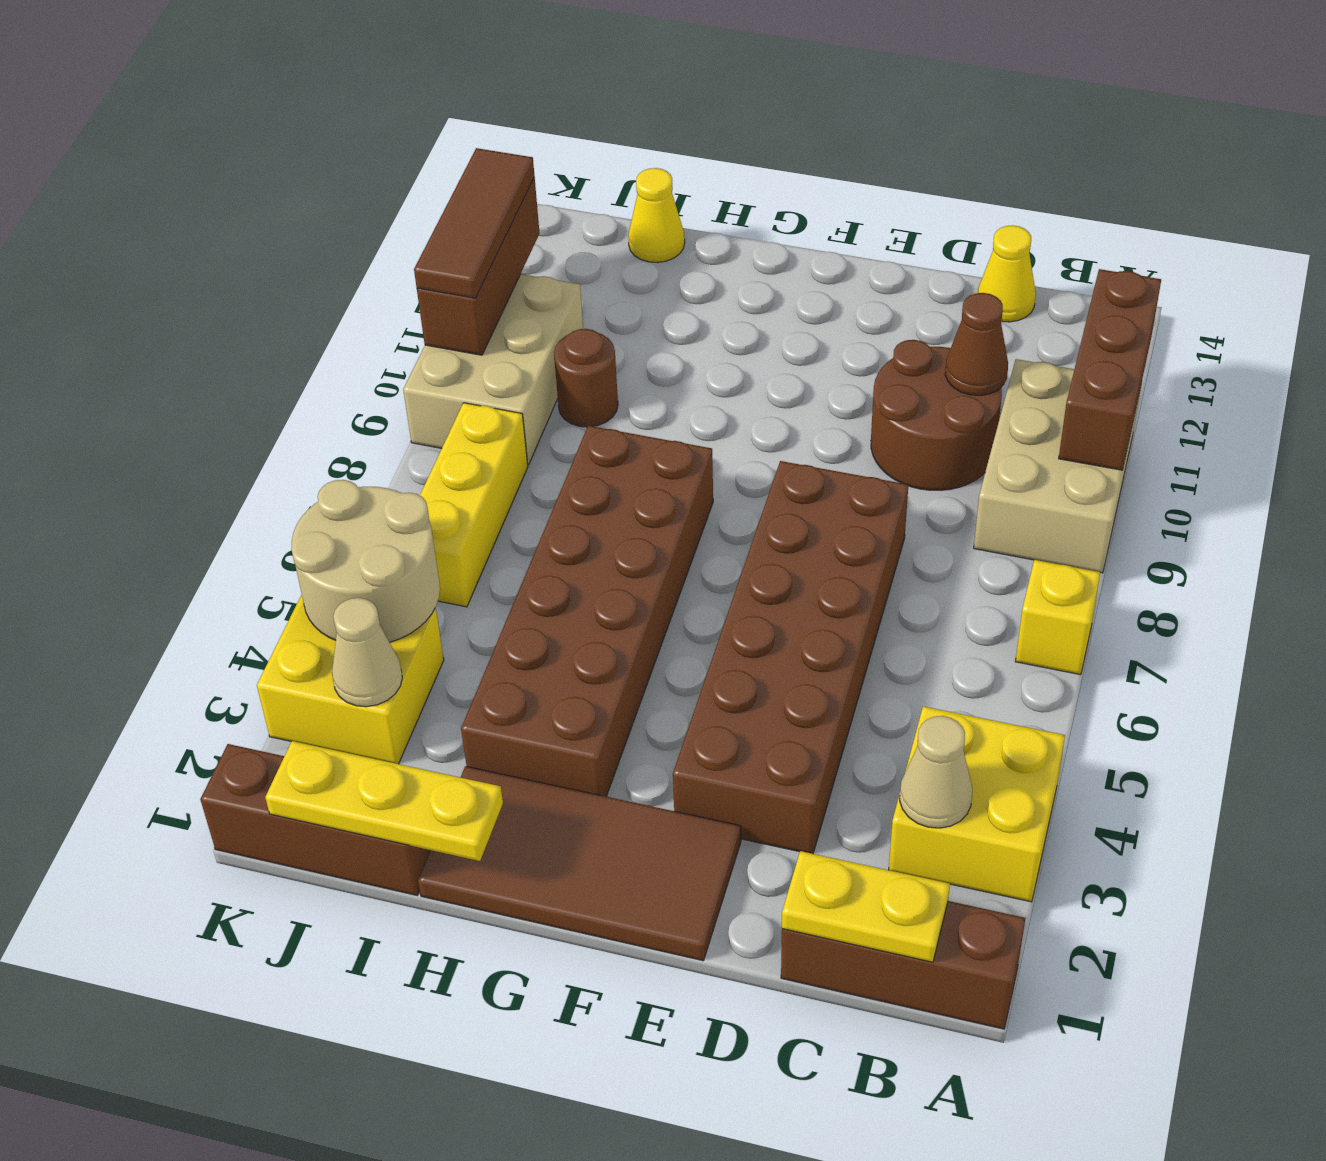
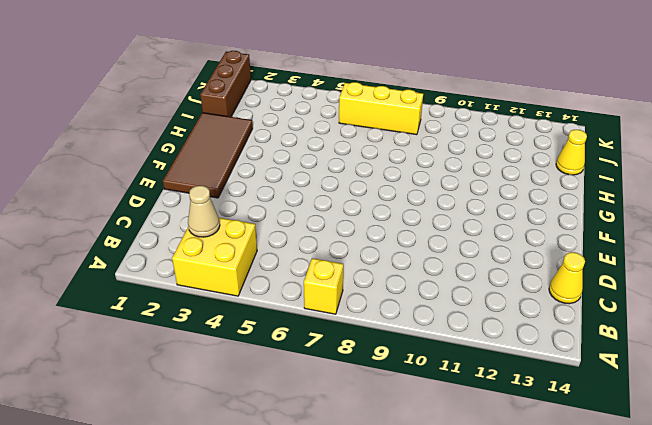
none -> brown brick A1:C1 level 1
none -> tan brick A9:B11 level 1
none -> brown round brick C10:D11 level 1

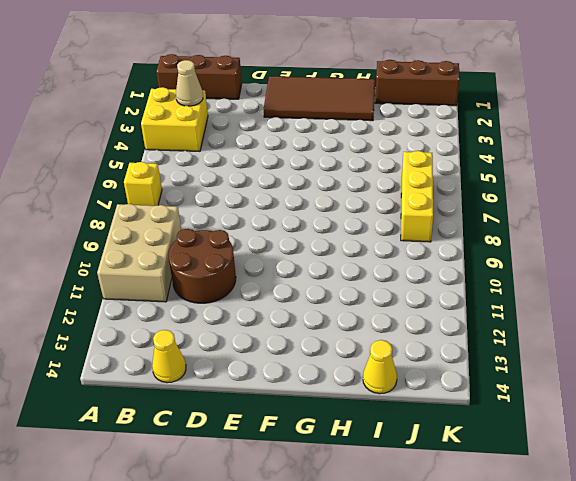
none -> brown brick D3:E8 level 1
none -> brown brick G3:H8 level 1
none -> brown round brick I10 level 1

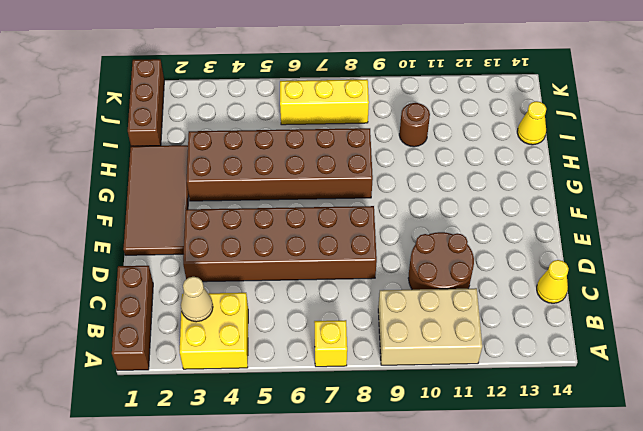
none -> yellow brick J3:K4 level 1
none -> tan brick J9:K11 level 1
none -> brown brick A10:A12 level 2

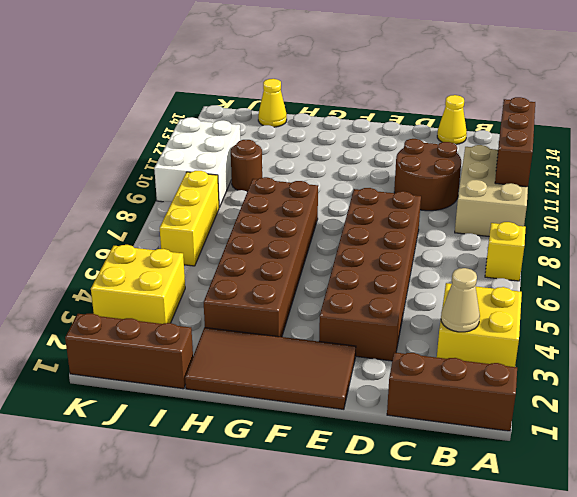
white brick J9:K11 level 1 -> tan brick J9:K11 level 1
none -> yellow plate B1:C1 level 2
none -> brown cone C11 level 2
none -> yellow plate H1:J1 level 2

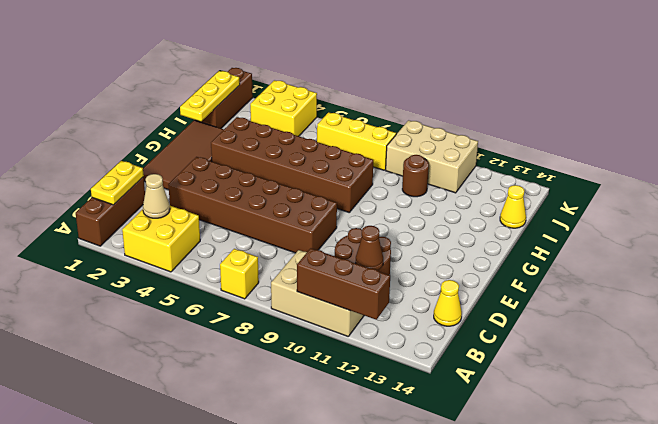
none -> tan cone J3 level 2
none -> tan round brick J4:K5 level 2
none -> brown brick K10:K12 level 2

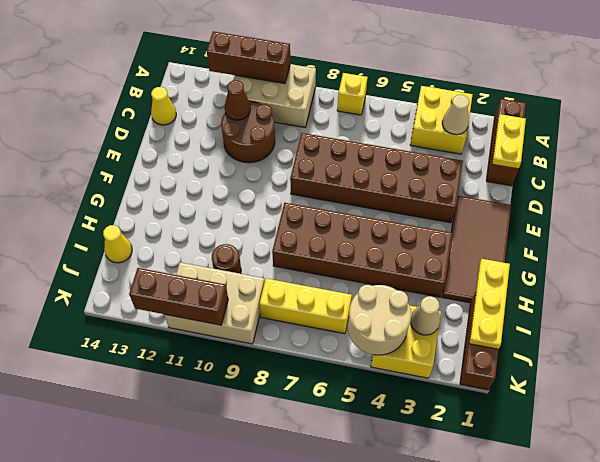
none -> brown tile K10:K12 level 3

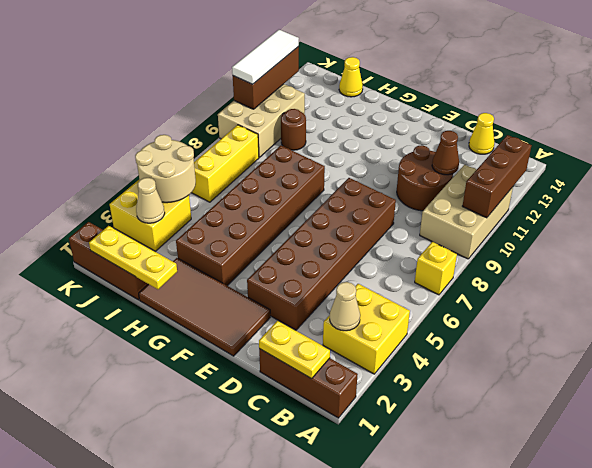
white tile K10:K12 level 3 -> brown tile K10:K12 level 3

